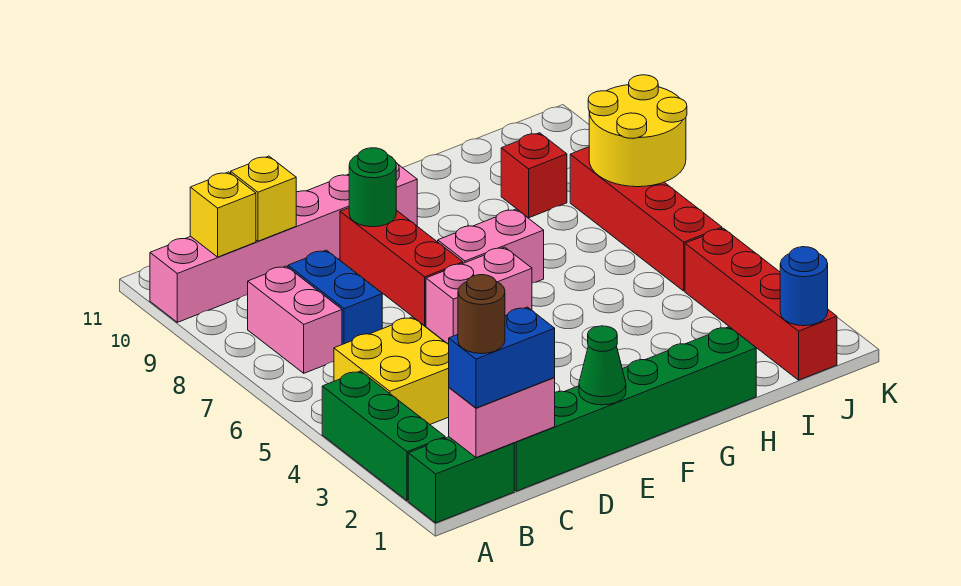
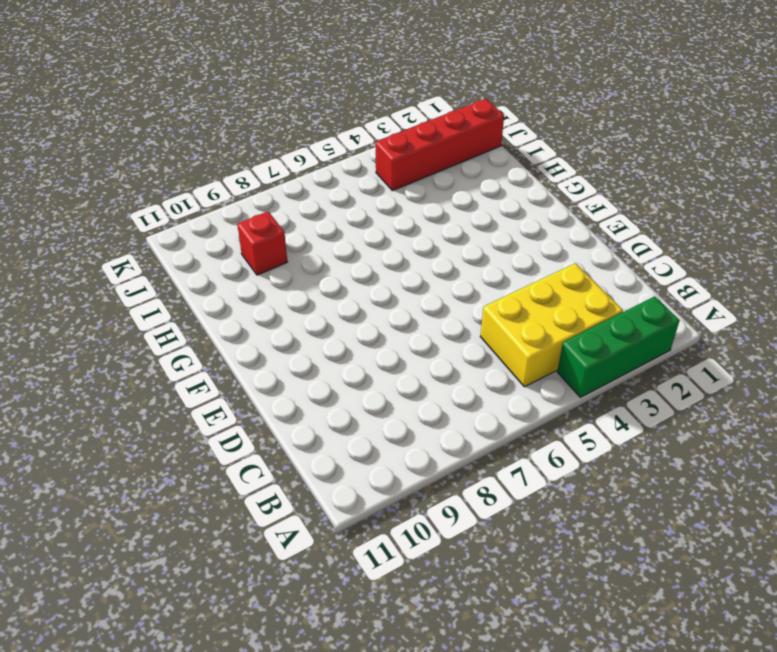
yellow brick B3:C5 level 1 -> yellow brick B4:C5 level 1
none -> green brick A1:B1 level 1
none -> pink brick A10:F10 level 1
none -> pink brick B7:B8 level 1

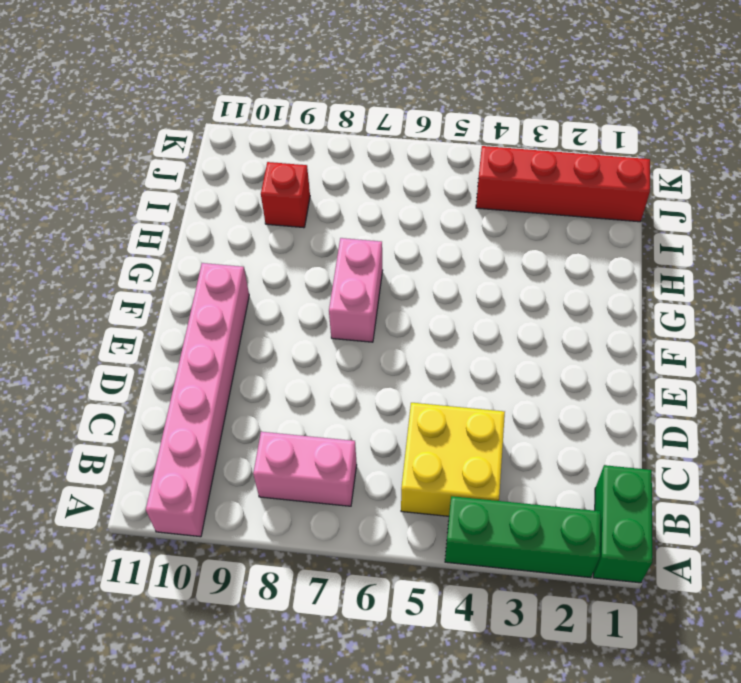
none -> green brick C1:H1 level 1
none -> blue brick C7:C8 level 1
none -> pink brick E6:F6 level 1

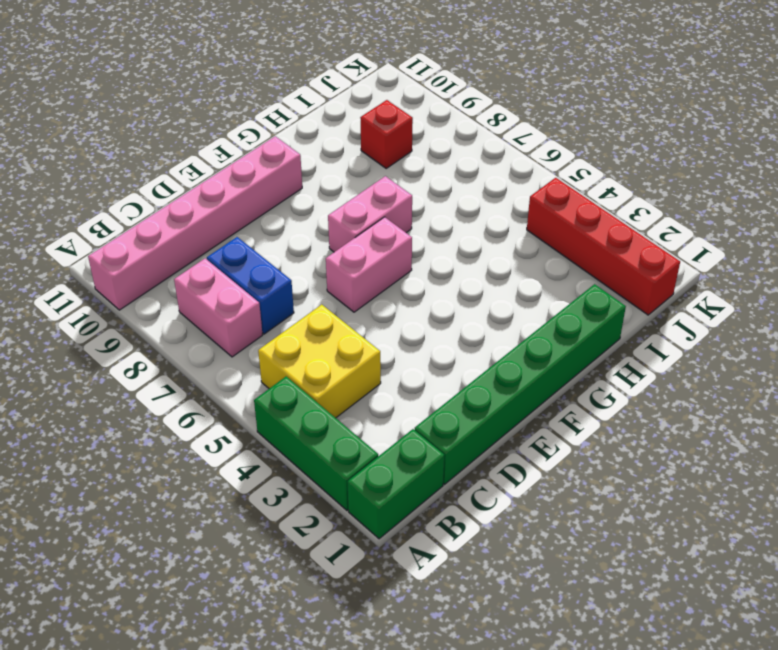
none -> red brick E7:E9 level 1
none -> red brick J5:J8 level 1
none -> pink brick B1:C1 level 2

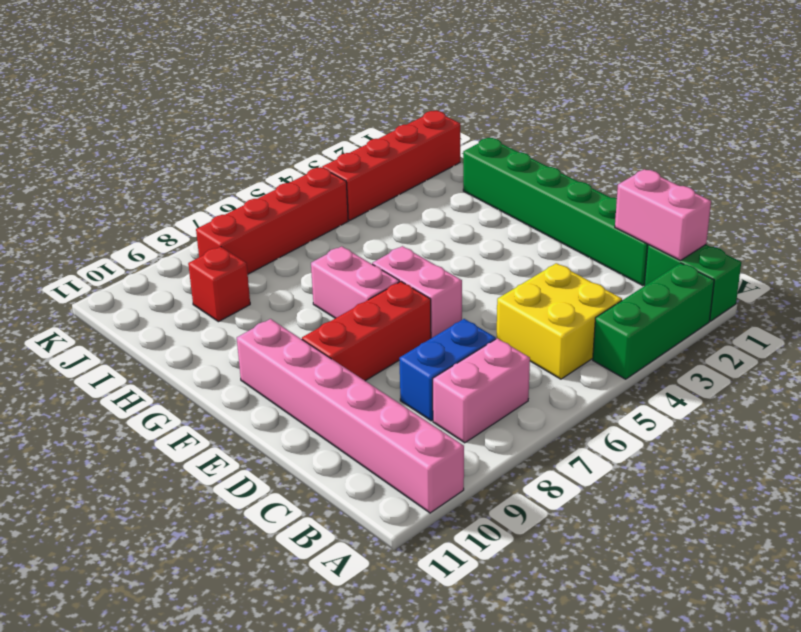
none -> yellow brick B10 level 2
none -> yellow brick C10 level 2
none -> green cone E1 level 2

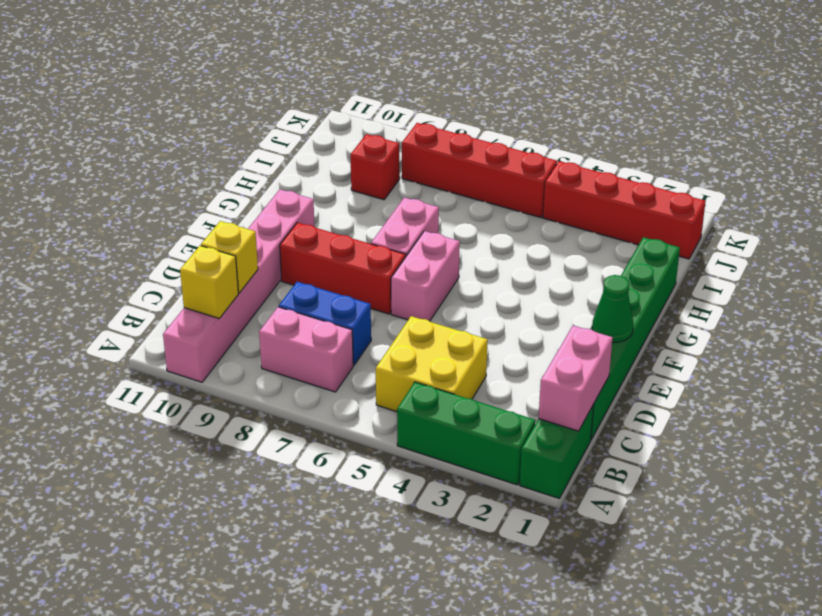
none -> green round brick E9 level 2
none -> blue round brick J1 level 2
none -> yellow round brick J7:K8 level 2

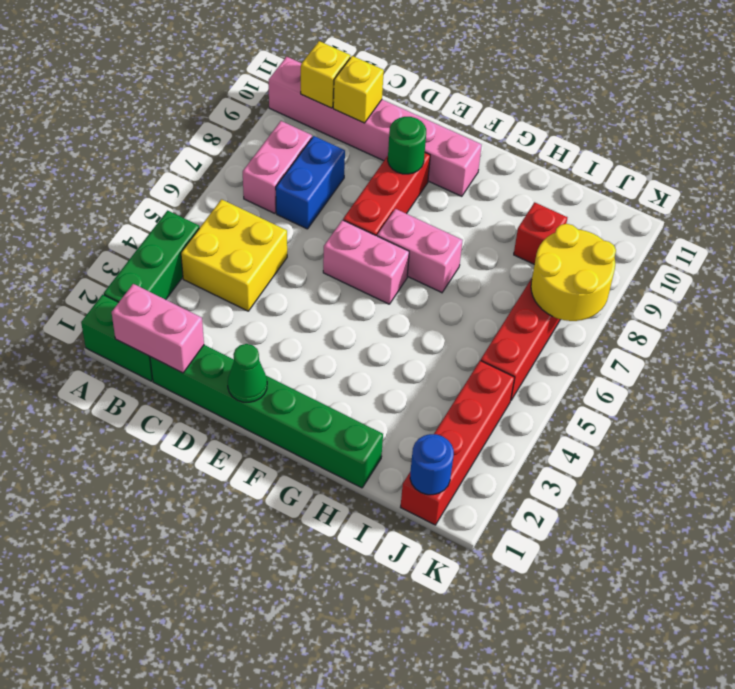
none -> blue brick B1:C1 level 3
none -> brown round brick B1 level 4

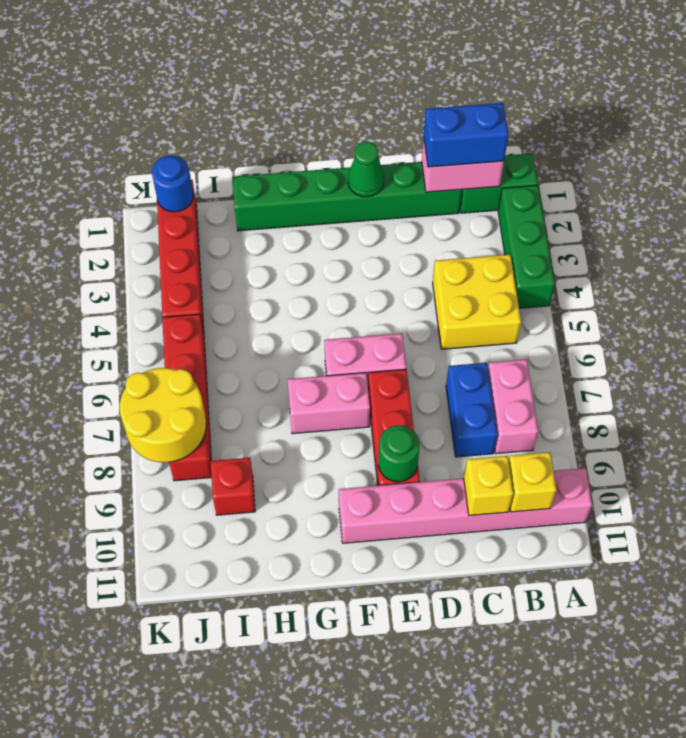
none -> brown round brick B1 level 4

